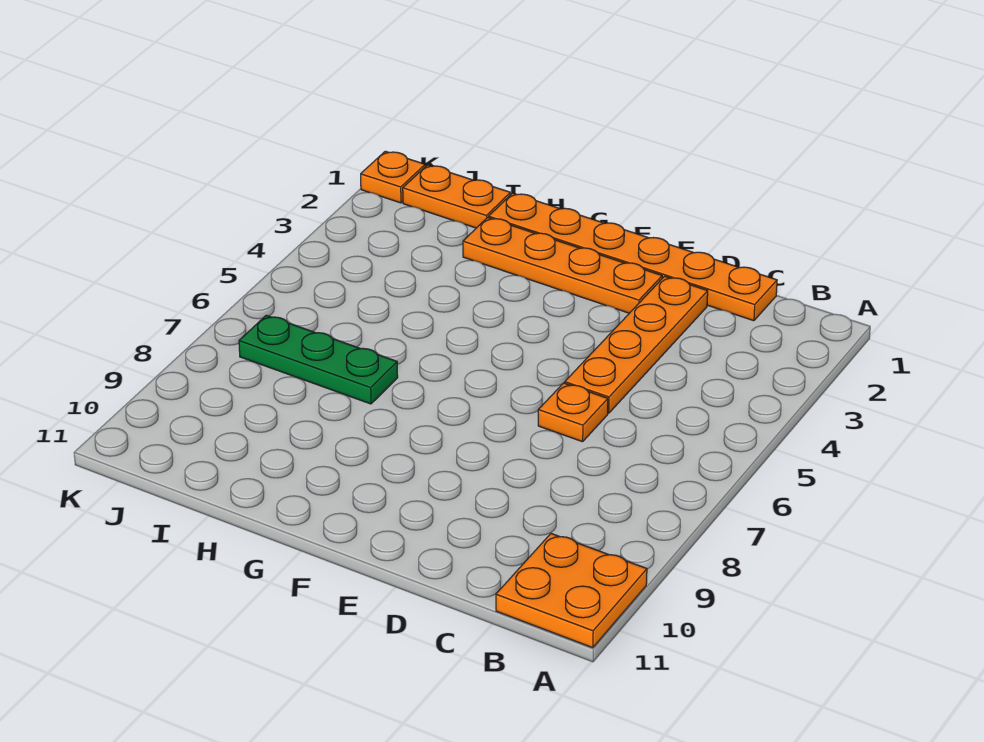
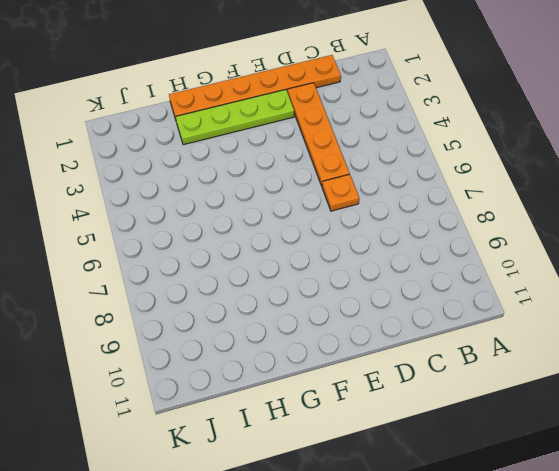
lime plate E2:H2 level 1 -> orange plate E2:H2 level 1
none -> orange plate A10:B11 level 1
none -> green plate H7:J7 level 1

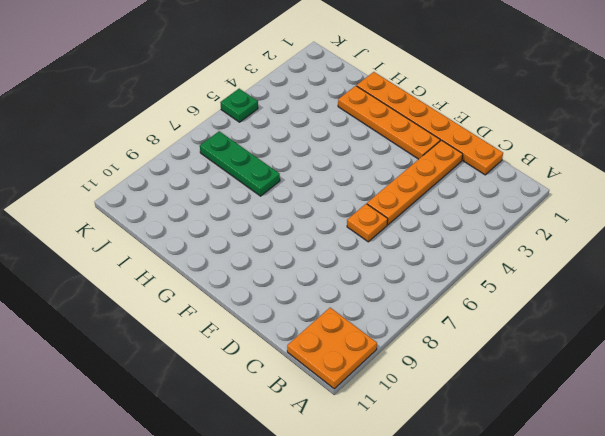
green plate K5 level 1 -> none
none -> orange plate I1:J1 level 1
none -> orange plate K1 level 1

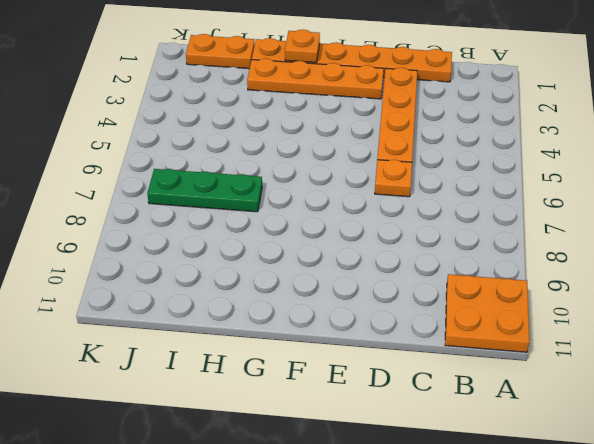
orange plate G1 level 2 -> orange plate K1 level 1

